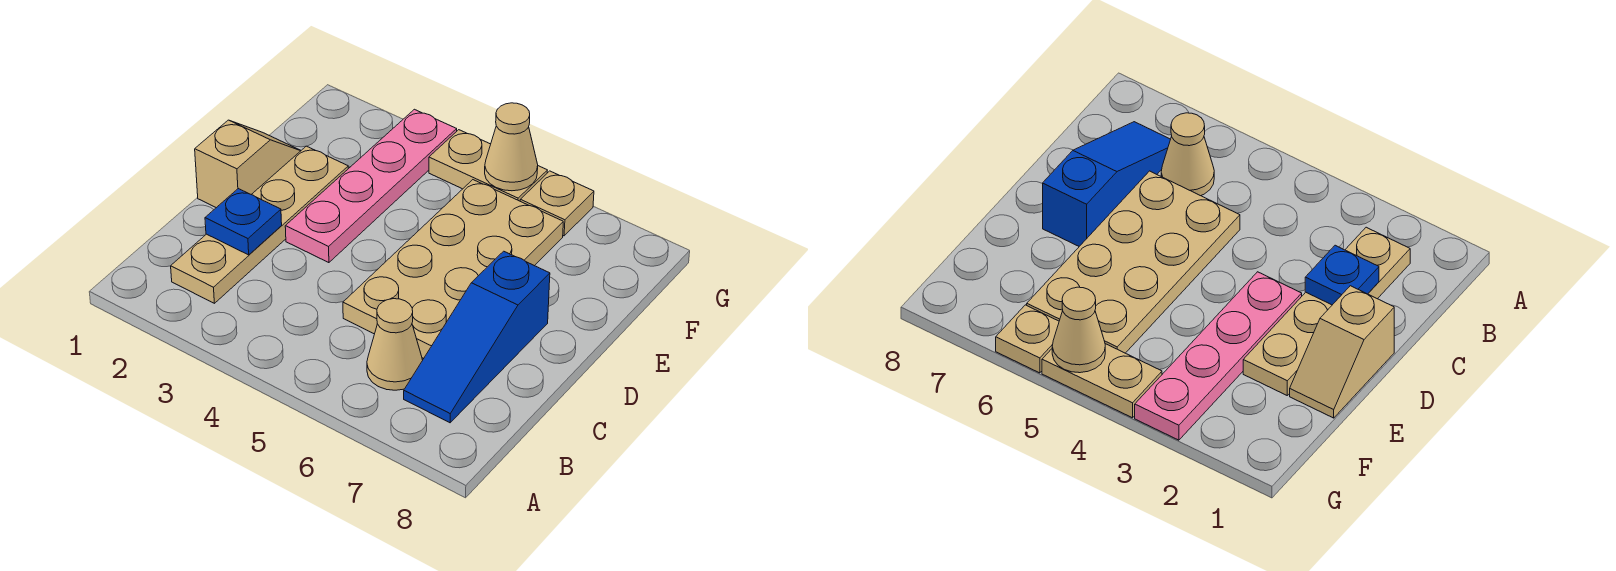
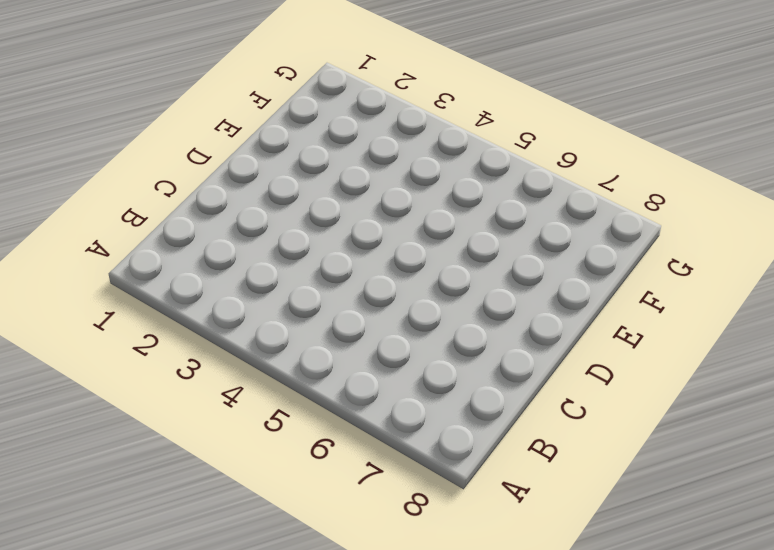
none -> tan plate B2:E2 level 1
none -> tan cone B6 level 1

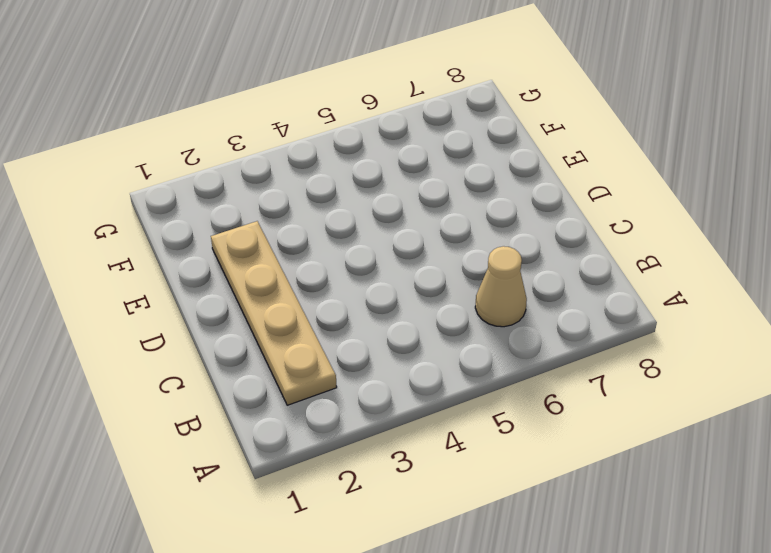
none -> blue slope B7:D7 level 1 top D
none -> tan plate C5:F6 level 1

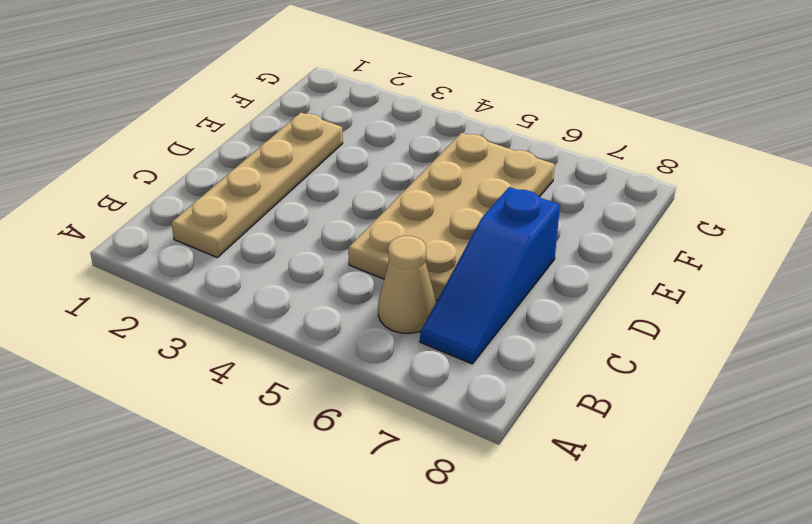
none -> tan slope D1:E1 level 1 top D
none -> pink plate D3:G3 level 1

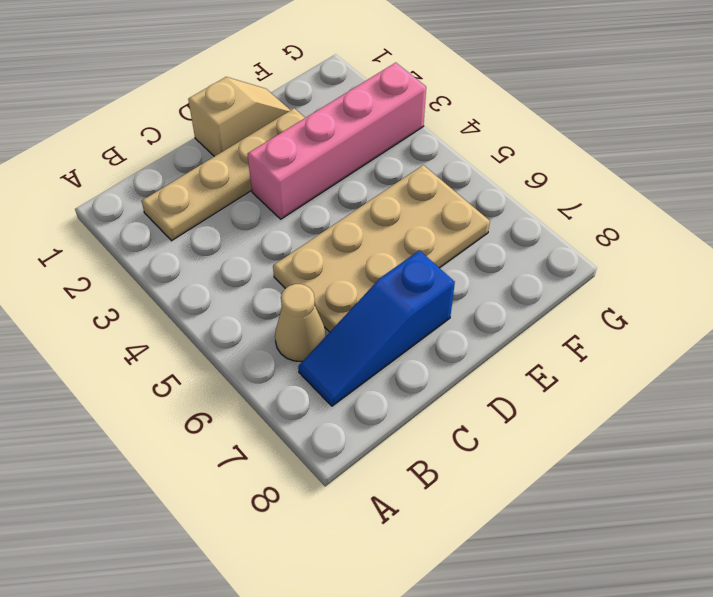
pink brick D3:G3 level 1 -> pink plate D3:G3 level 1
none -> tan plate G4:G5 level 1
none -> tan plate G6 level 1

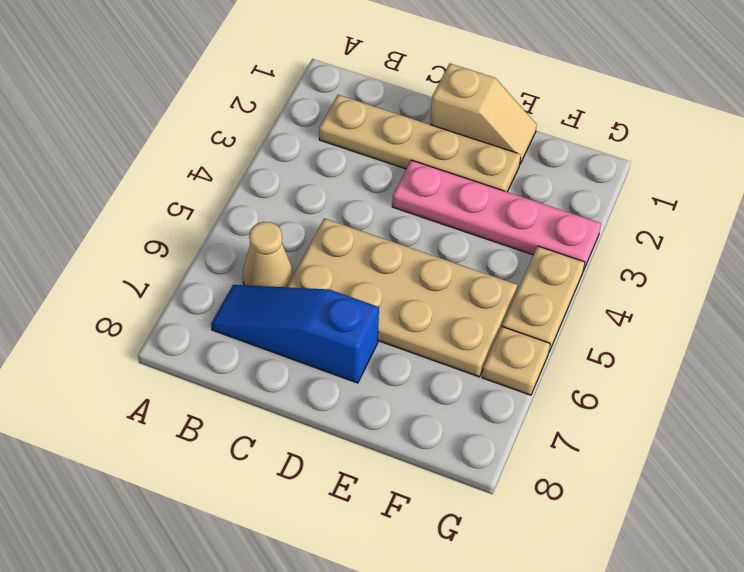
none -> blue plate C2 level 2
none -> tan cone G5 level 2

